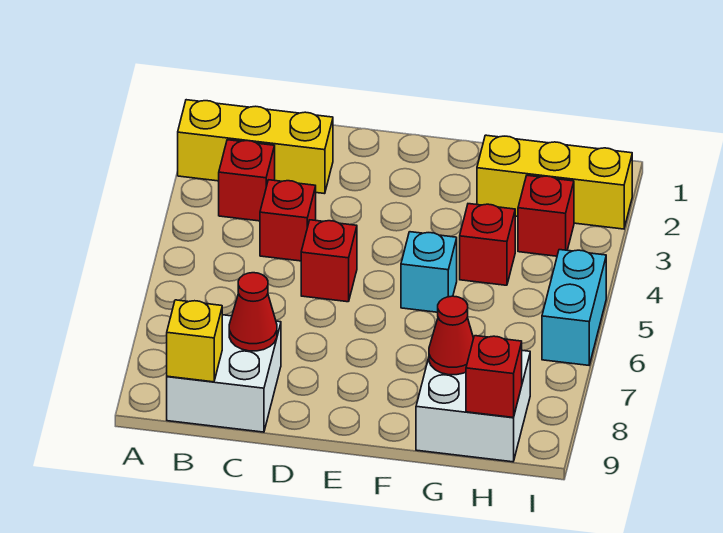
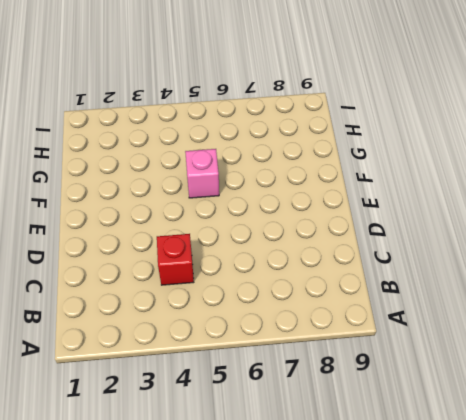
pink brick F5 level 1 -> cyan brick F5 level 1
none -> yellow brick A2:C2 level 1
none -> red brick B3 level 1
none -> white brick B8:C9 level 1

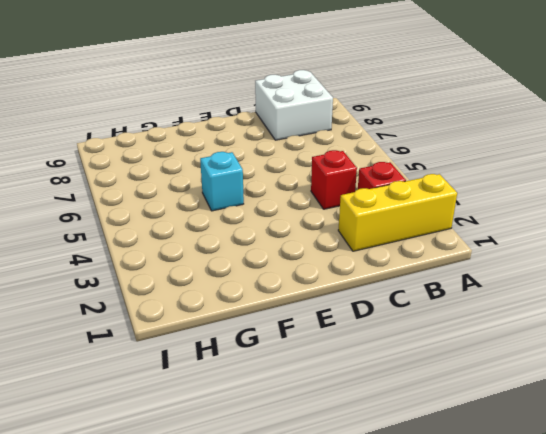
none -> red brick D5 level 1
none -> yellow brick G2:I2 level 1
none -> red brick G4 level 1

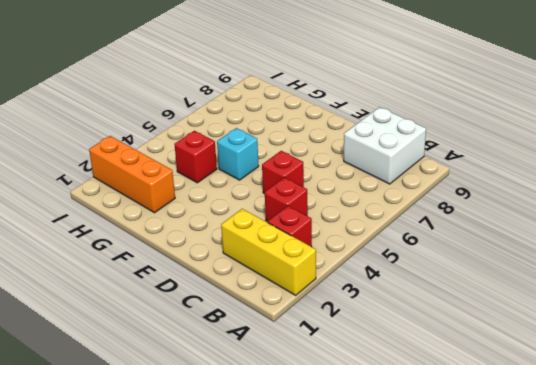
orange brick G2:I2 level 1 -> yellow brick G2:I2 level 1
none -> white brick G8:H9 level 1
none -> red brick H3 level 1
none -> cyan brick I5:I6 level 1

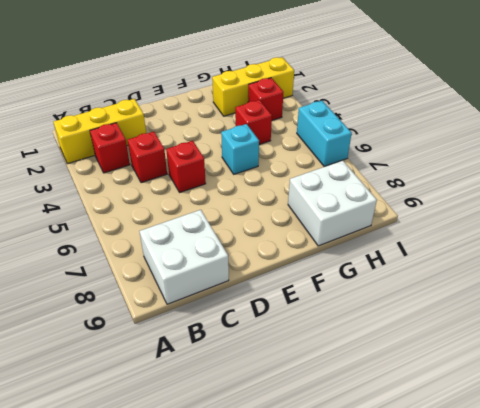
none -> yellow brick B9 level 2
none -> red cone C8 level 2
none -> red cone G8 level 2

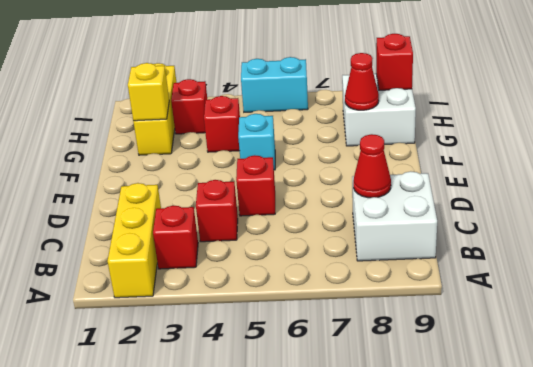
yellow brick G2 level 2 -> yellow brick B9 level 2

